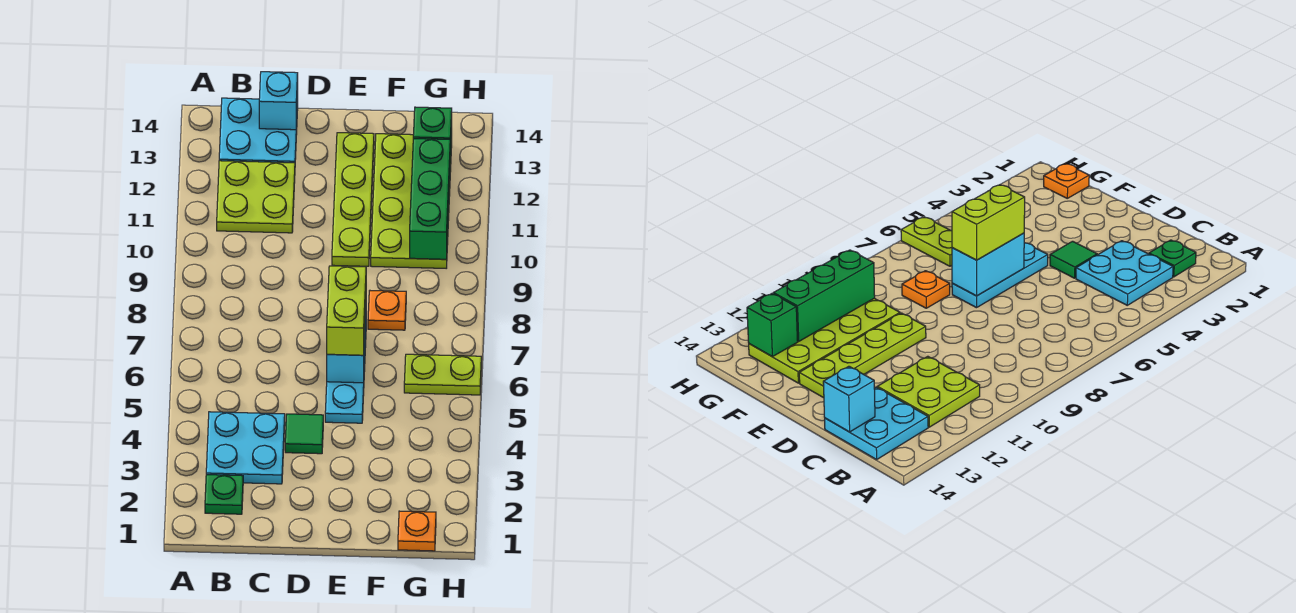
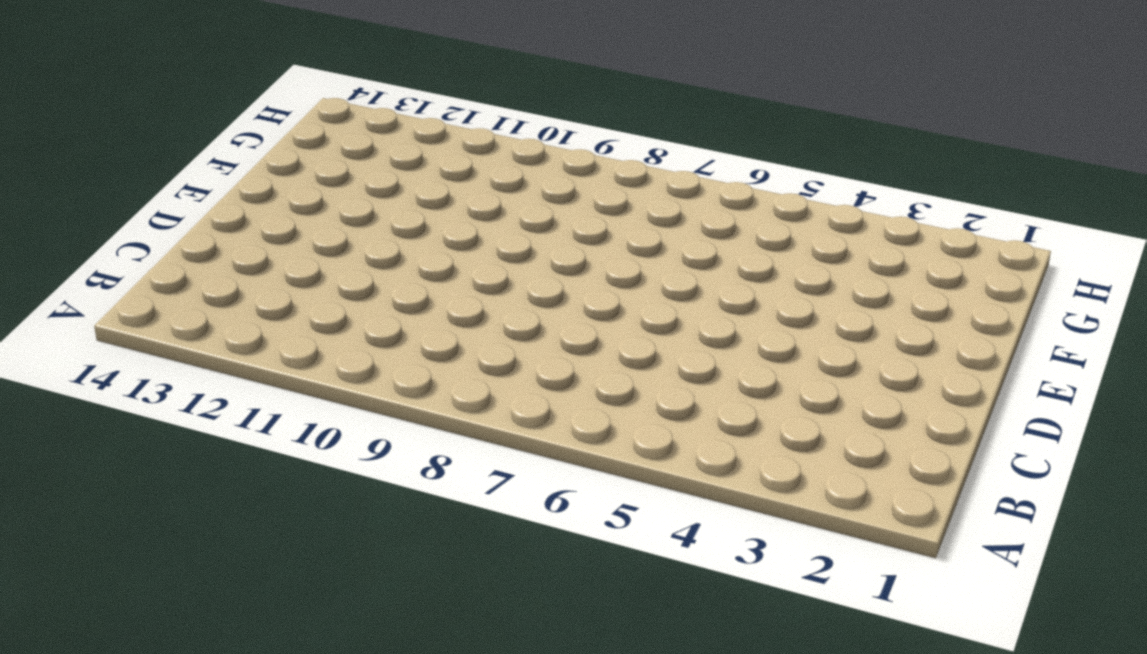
none -> green plate B2 level 1
none -> cyan plate B3:C4 level 1
none -> lime plate B11:C12 level 1

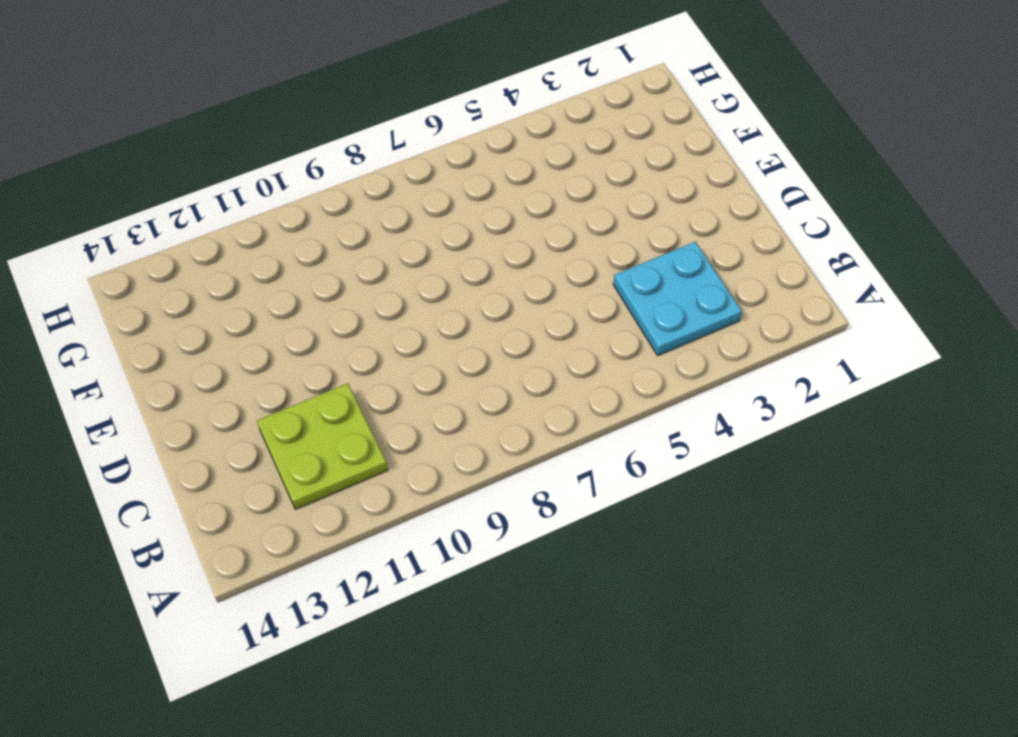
none -> green plate B2 level 1
none -> cyan plate B13:C14 level 1
none -> green tile D4 level 1

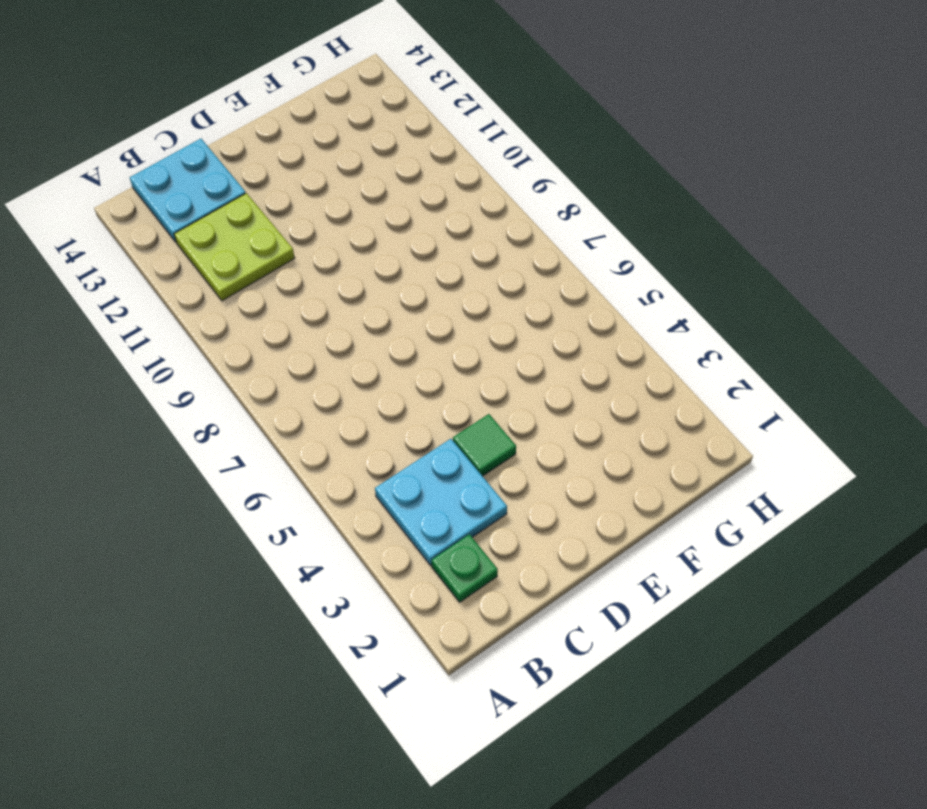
none -> cyan plate E5:E7 level 1
none -> lime plate E10:E13 level 1
none -> orange plate F8 level 1

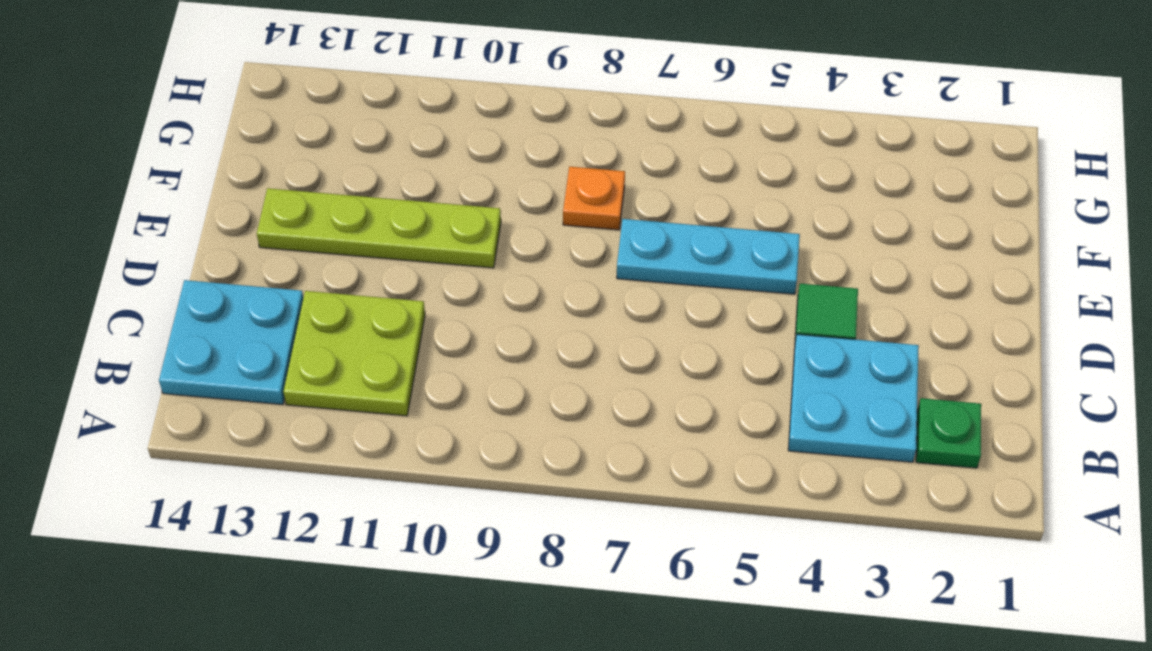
none -> lime plate F10:G13 level 1
none -> orange plate G1 level 1
none -> lime plate G6:H6 level 1

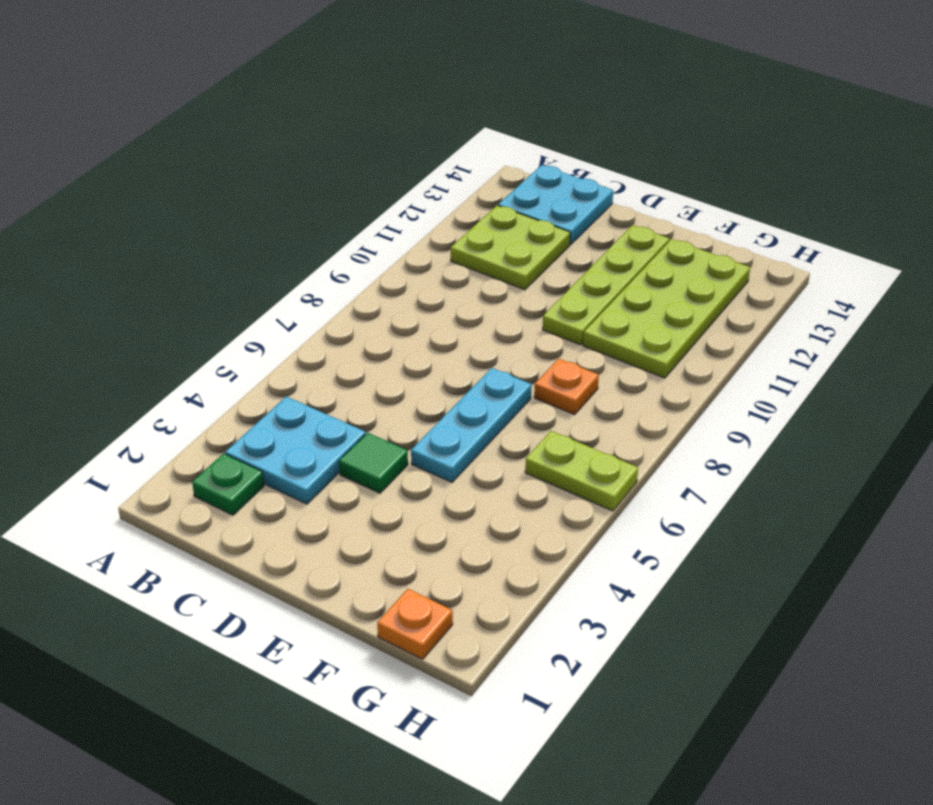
none -> cyan brick C14 level 2
none -> cyan brick E6:E7 level 2
none -> green brick G10:G12 level 2

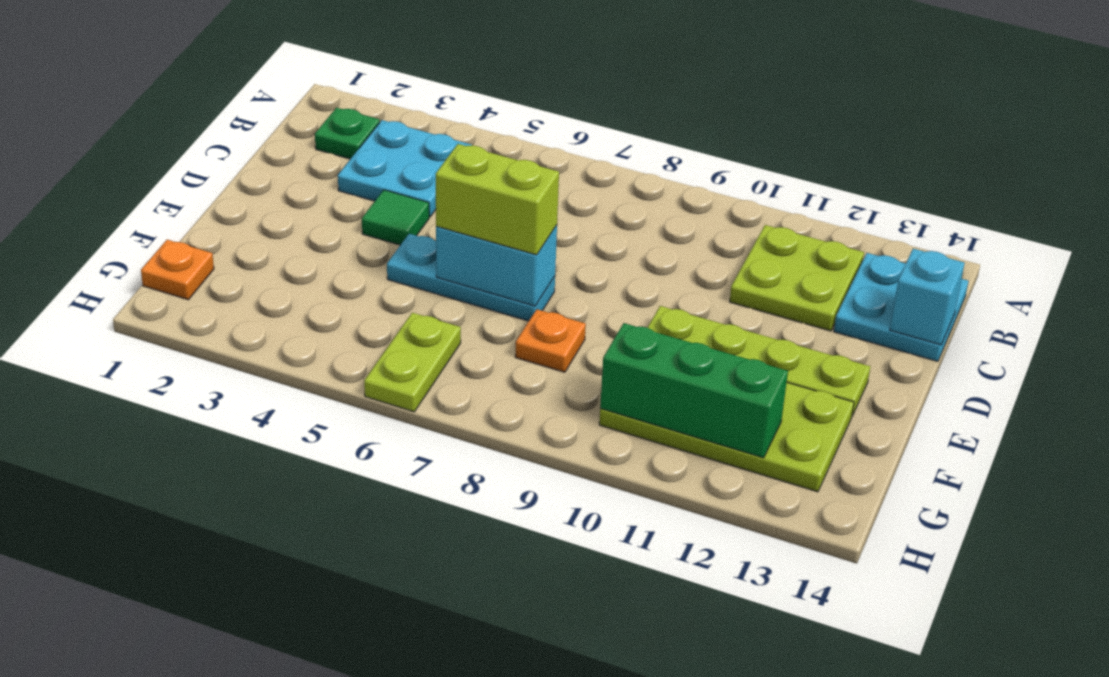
none -> green brick G13 level 2

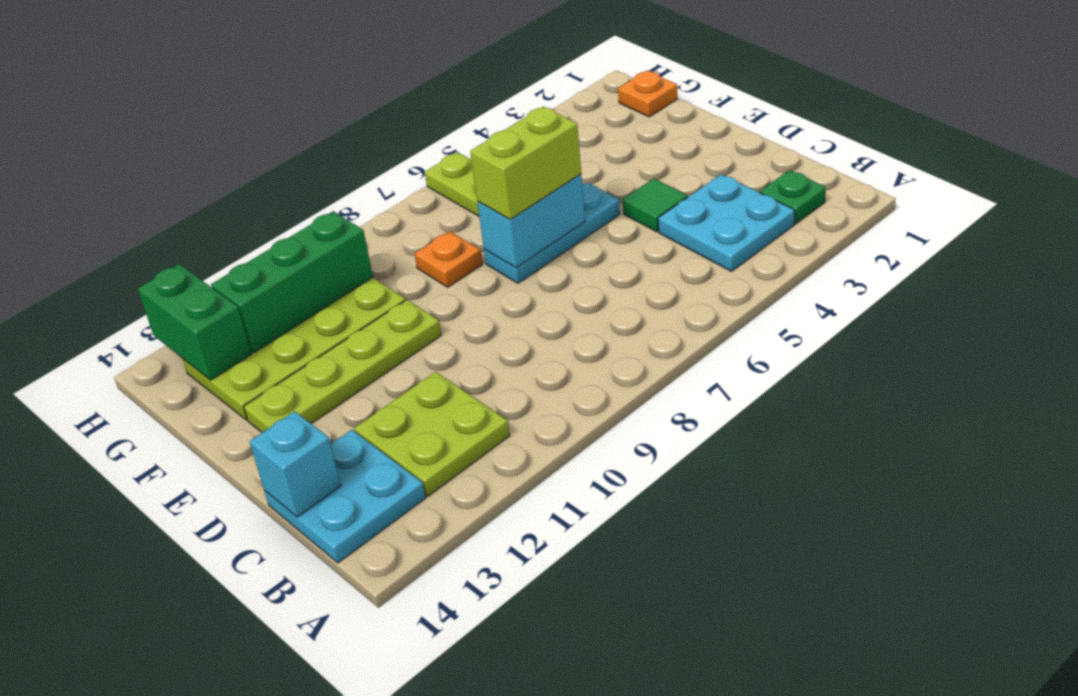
green brick G13:H13 level 2 -> green brick G13 level 2

